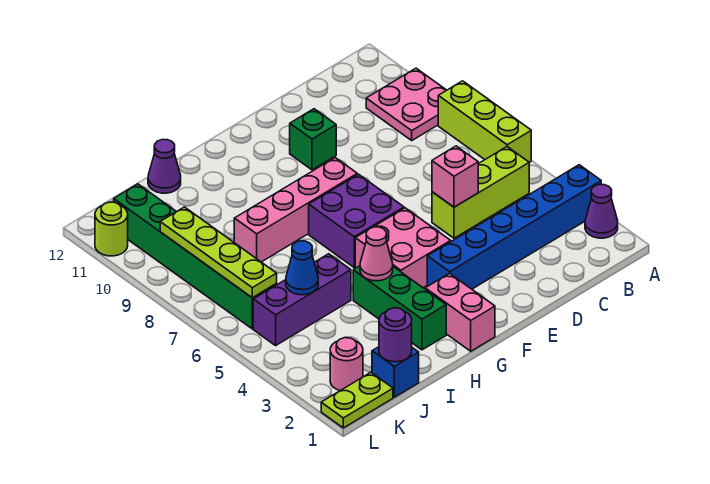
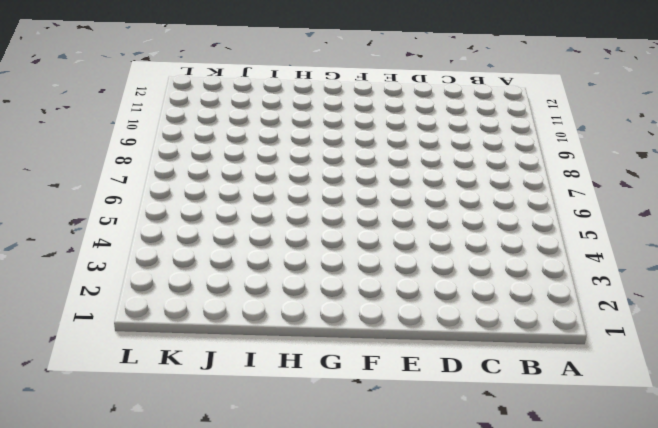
none -> purple cone A2 level 1
none -> blue brick A3:F3 level 1
none -> lime brick A6:A8 level 1

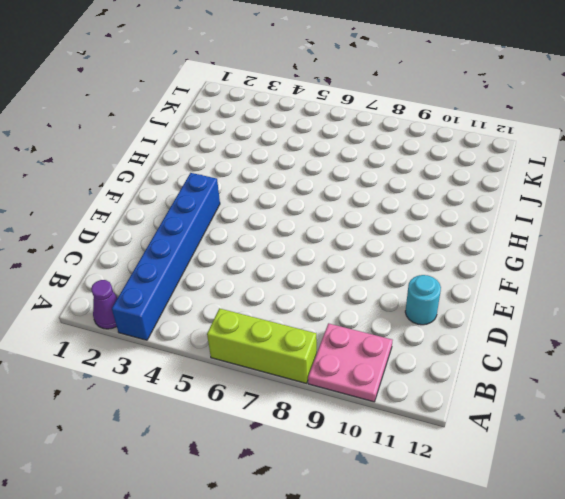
cyan round brick D11 level 1 -> none
none -> lime brick B5:D5 level 1
none -> green brick E10 level 1
none -> pink brick F4:G5 level 1

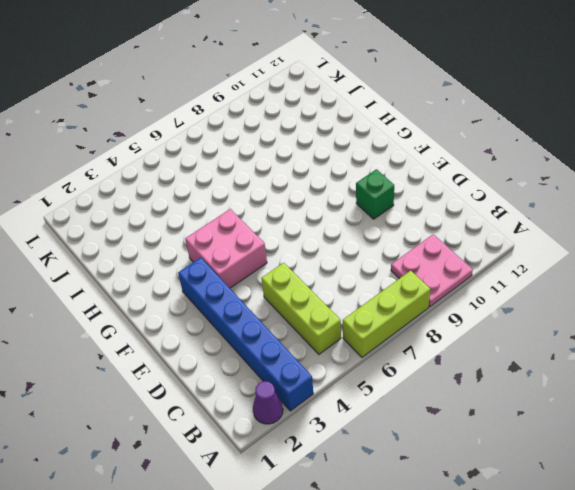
none -> purple brick F6:G7 level 1
none -> pink brick F8:I8 level 1
none -> pink brick G1:G2 level 1

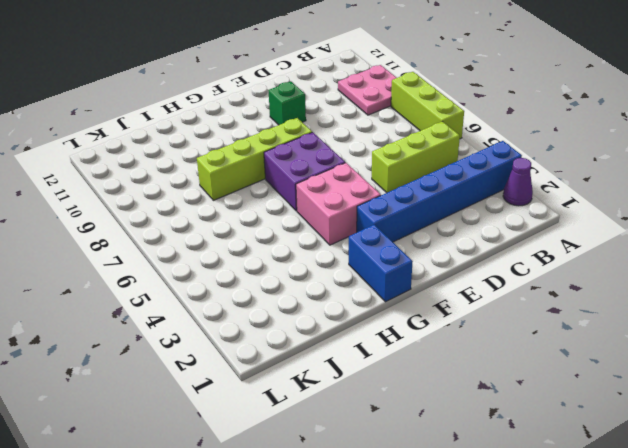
lime brick F8:I8 level 1 -> pink brick F8:I8 level 1
blue brick G1:G2 level 1 -> pink brick G1:G2 level 1
none -> green brick H2:H4 level 1
none -> purple brick I5:K5 level 1
none -> purple cone I12 level 1

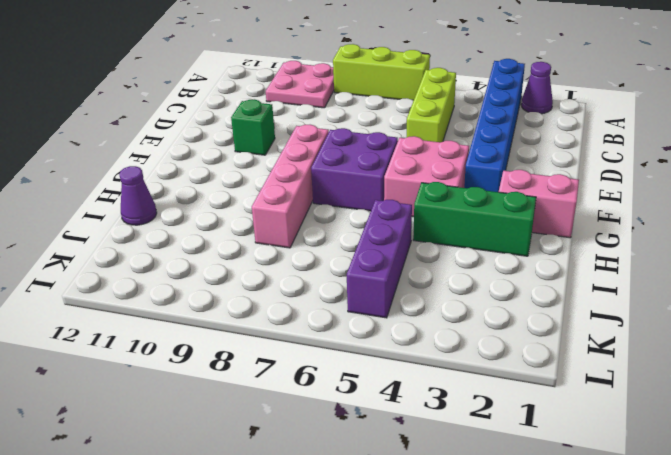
none -> blue brick J1 level 1
none -> lime plate K1:L1 level 1
none -> pink round brick K2 level 1

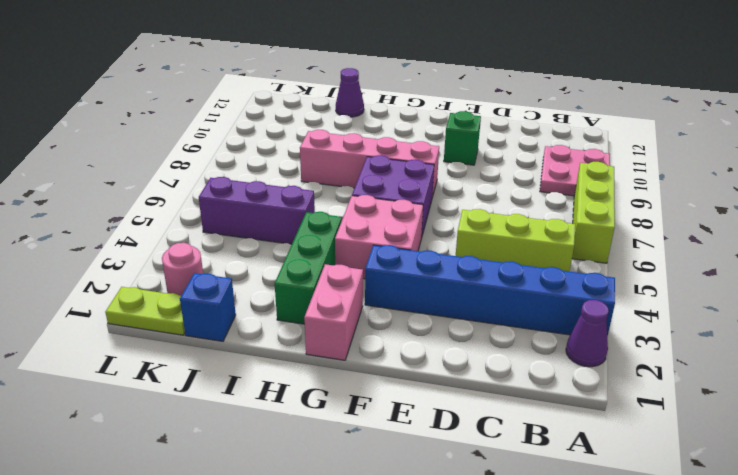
none -> green brick K6:K11 level 1
none -> lime round brick L11 level 1
none -> pink brick D5 level 2

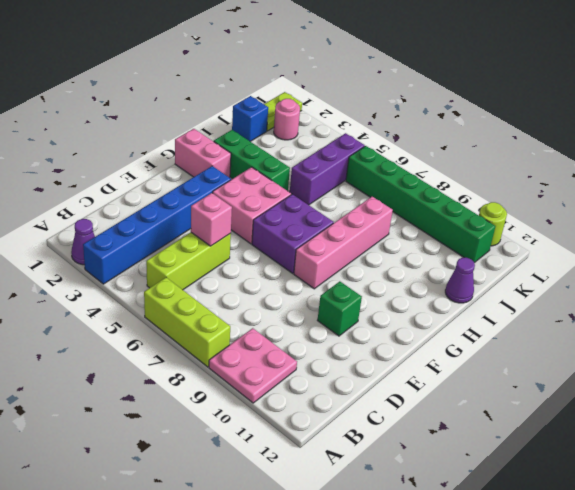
none -> pink cone H4 level 2
none -> purple round brick J1 level 2
none -> blue cone J5 level 2

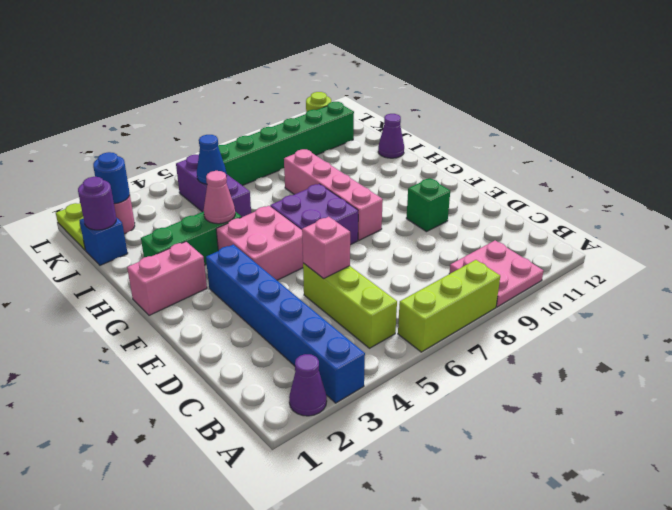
blue round brick K2 level 2 -> none
none -> lime plate K6:K9 level 2

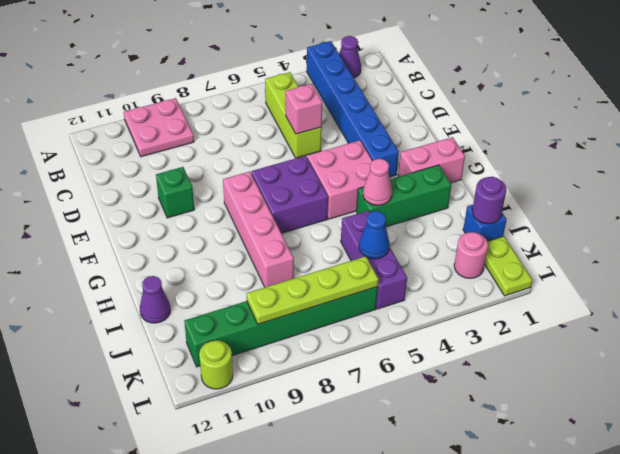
none -> lime brick A6:A8 level 1

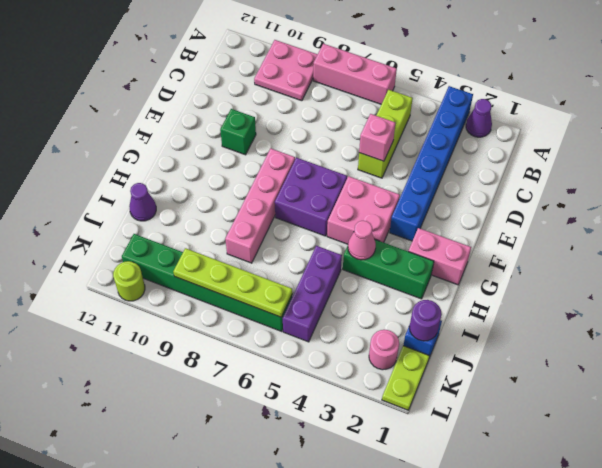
pink brick A6:A8 level 1 -> lime brick A6:A8 level 1
none -> blue cone J5 level 2

